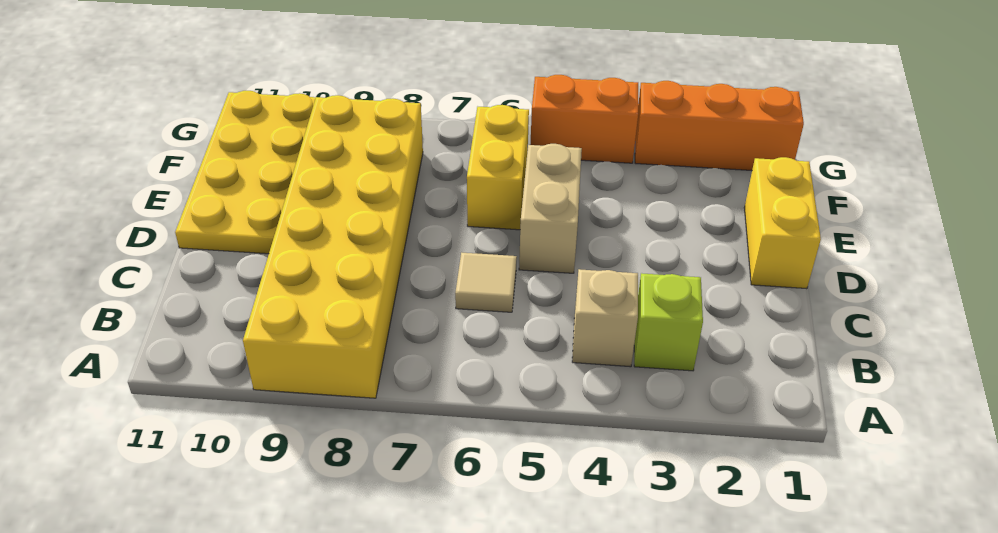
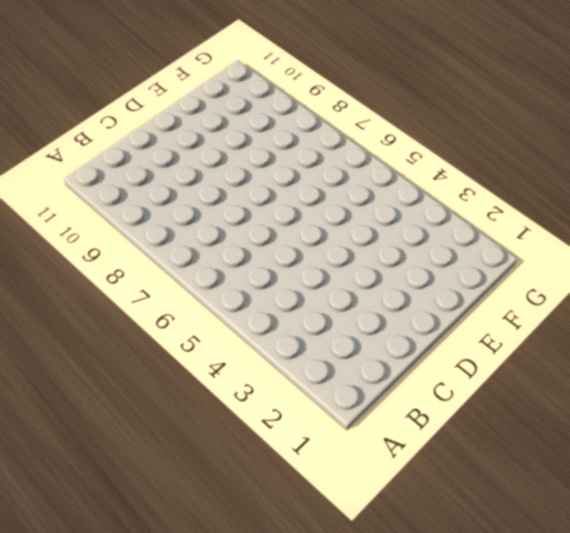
none -> yellow brick A8:F9 level 1
none -> lime brick B3 level 1

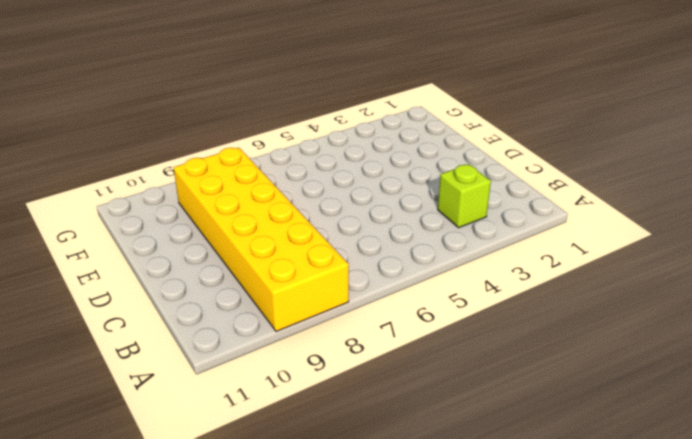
none -> tan brick B4 level 1
none -> tan tile C6 level 1

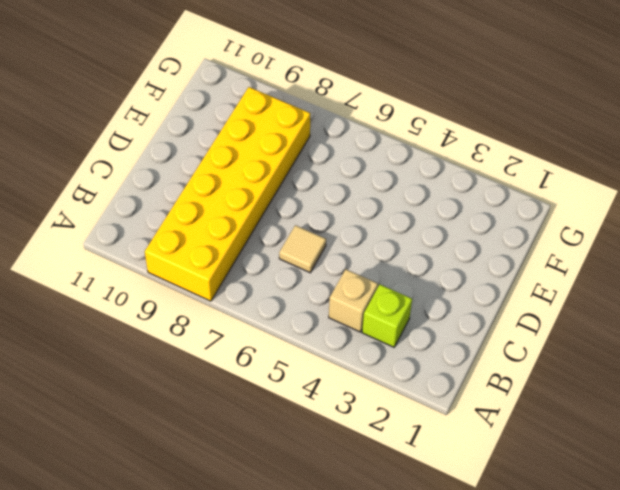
none -> yellow brick D1:E1 level 1
none -> tan brick D5:E5 level 1

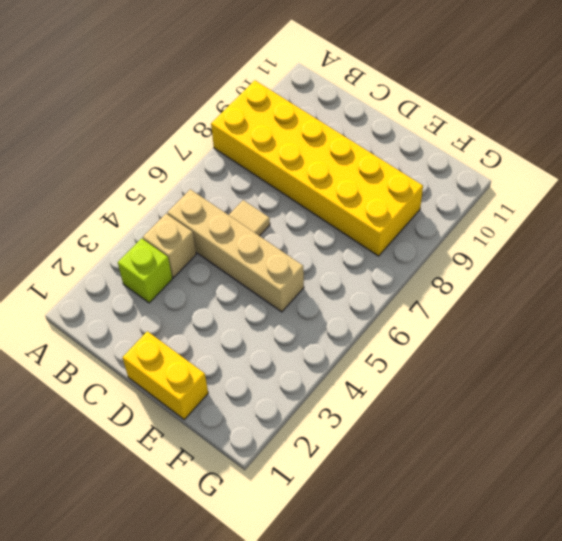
tan brick B5:E5 level 1 -> tan brick D5:E5 level 1
none -> yellow plate D10:G11 level 1
none -> yellow brick E6:F6 level 1

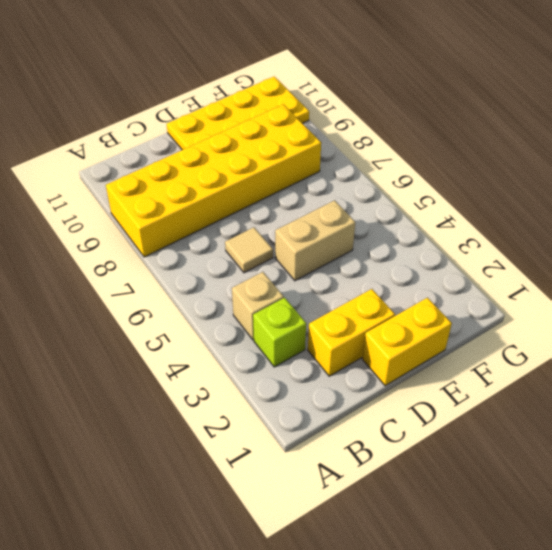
yellow brick C2:D2 level 1 -> yellow brick E6:F6 level 1
none -> orange brick G1:G3 level 1
none -> orange brick G4:G5 level 1

